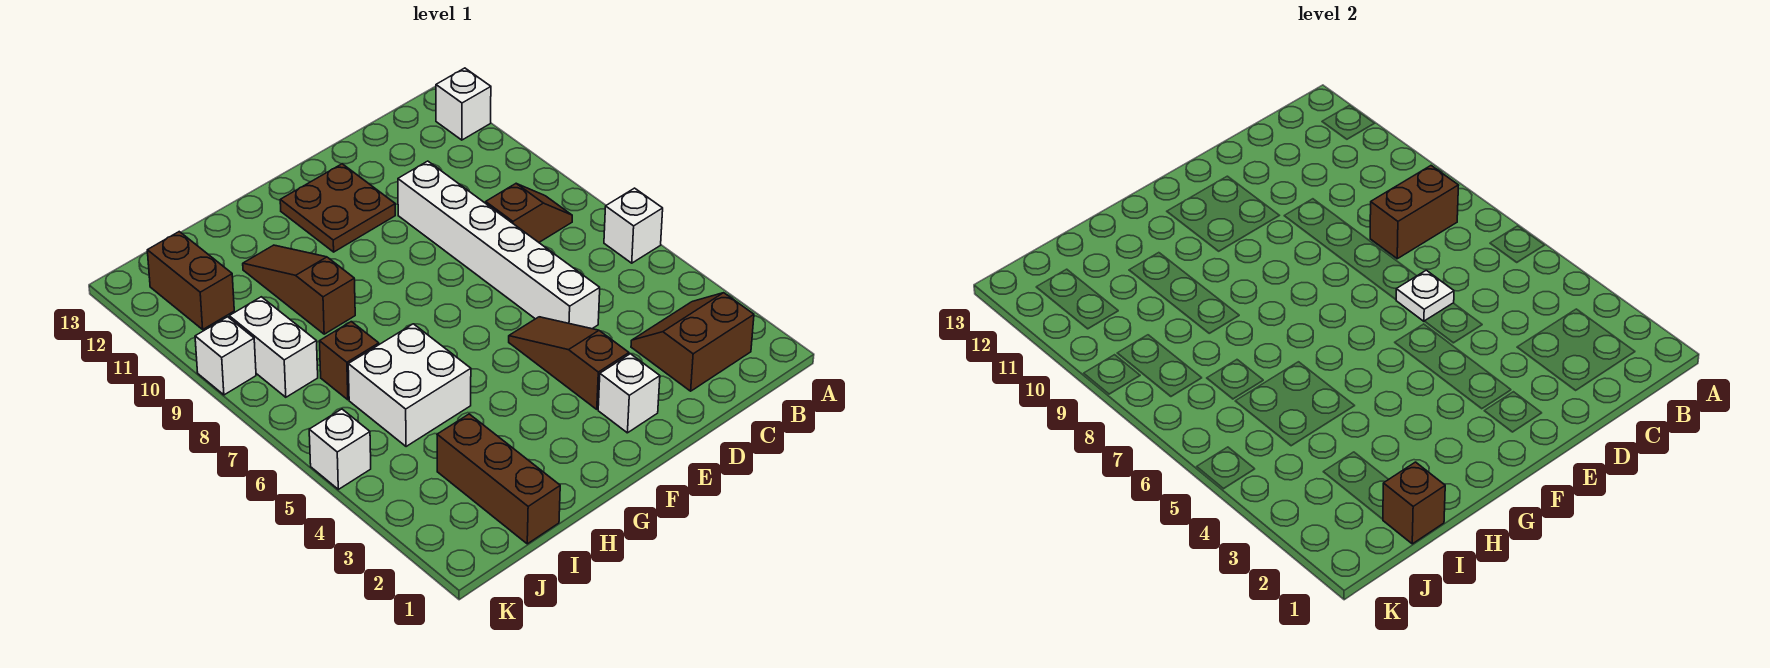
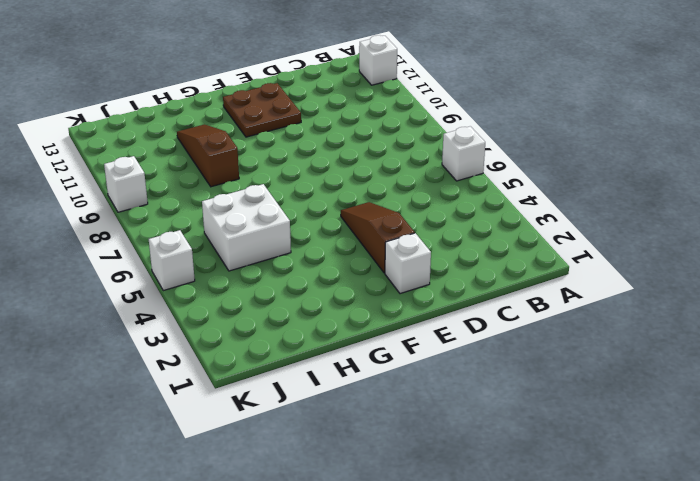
none -> brown slope B2:C3 level 1 top 2
none -> brown slope B8:C8 level 1 top C
none -> white brick D5:D10 level 1

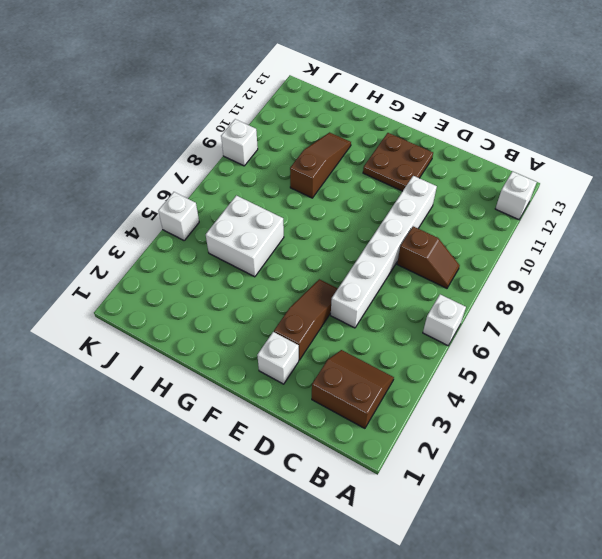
none -> brown brick I1:I3 level 1
none -> brown brick I7 level 1
none -> white brick J8:J9 level 1

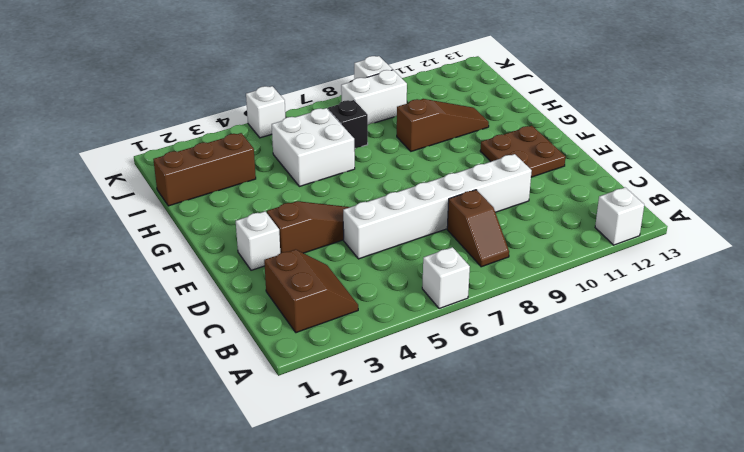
black brick I7 level 1 -> brown brick I7 level 1
none -> brown brick J11:J12 level 1
none -> brown brick B8:C8 level 2
none -> white plate D6 level 2

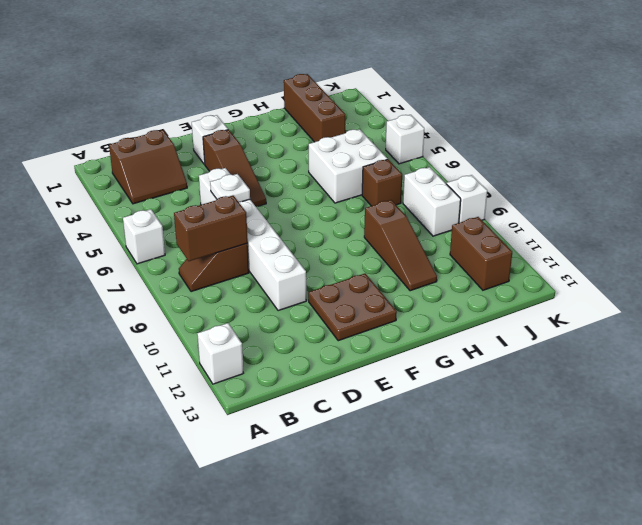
none -> brown brick I1 level 2

